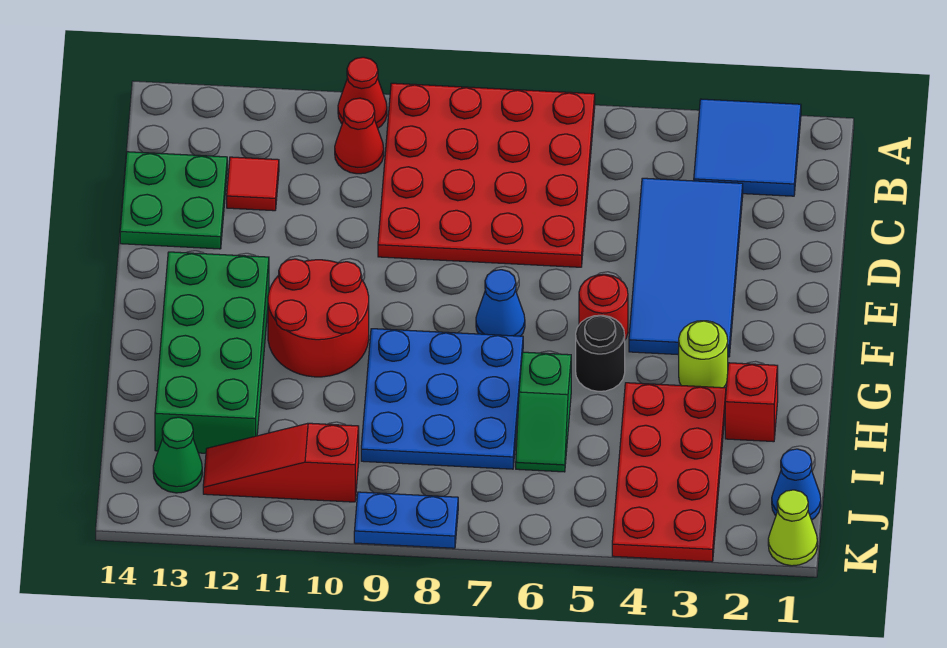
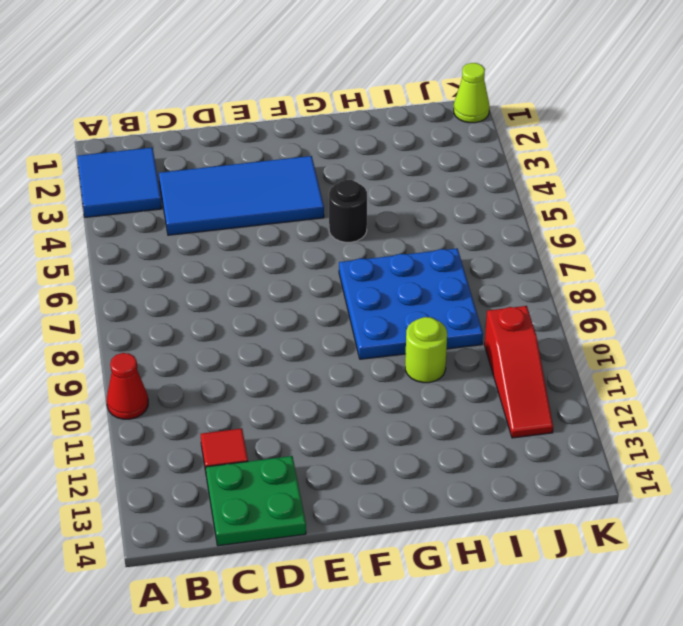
lime round brick H10 level 1 -> lime round brick G3 level 1
none -> red plate A6:D9 level 1
none -> red cone B10 level 1
none -> red round brick F5 level 1

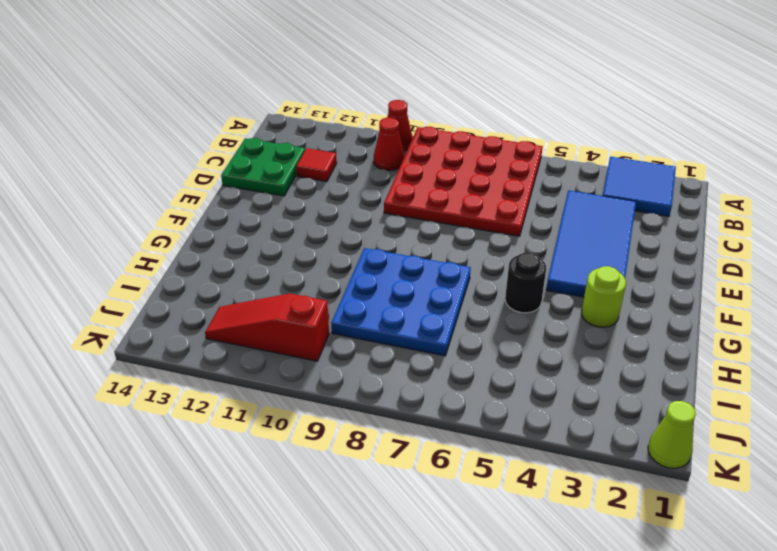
none -> red round brick F5 level 1
none -> blue cone F7 level 1
none -> red round brick F10:G11 level 1

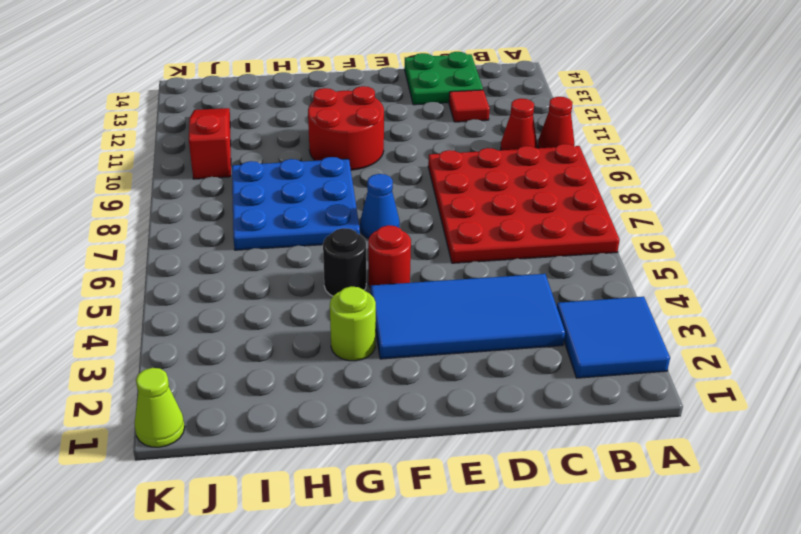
none -> green brick F12:I13 level 1
none -> red brick H2 level 1
none -> red plate H3:K4 level 1

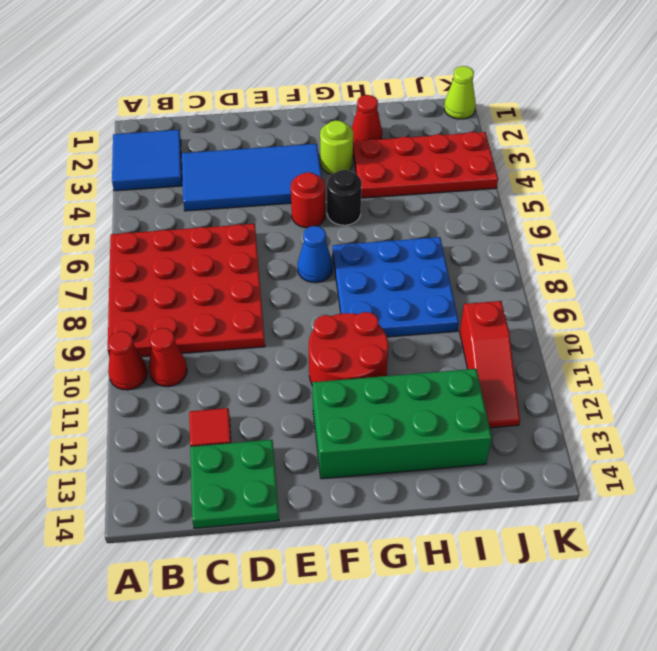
red cone H2 level 1 -> red brick H2 level 1
none -> green slope H6:I6 level 1 top H
none -> blue cone J1 level 1
none -> green cone J13 level 1

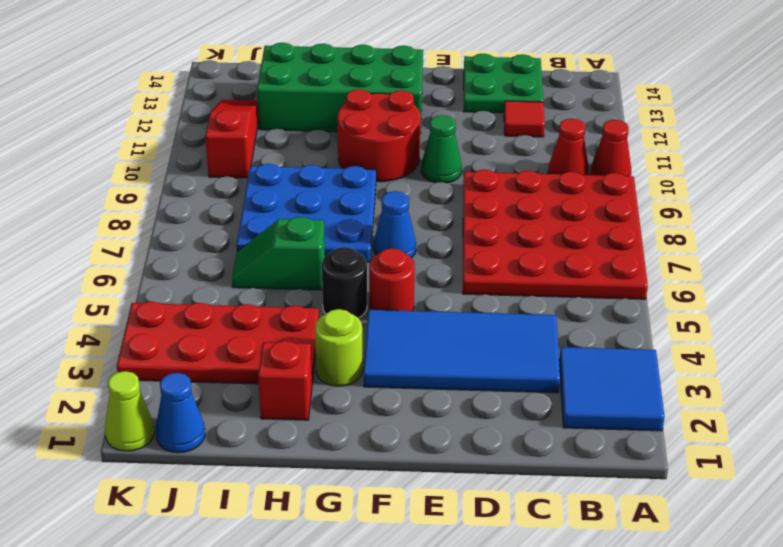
green cone E10 level 1 -> green cone J13 level 1
none -> blue plate K8:K9 level 1

